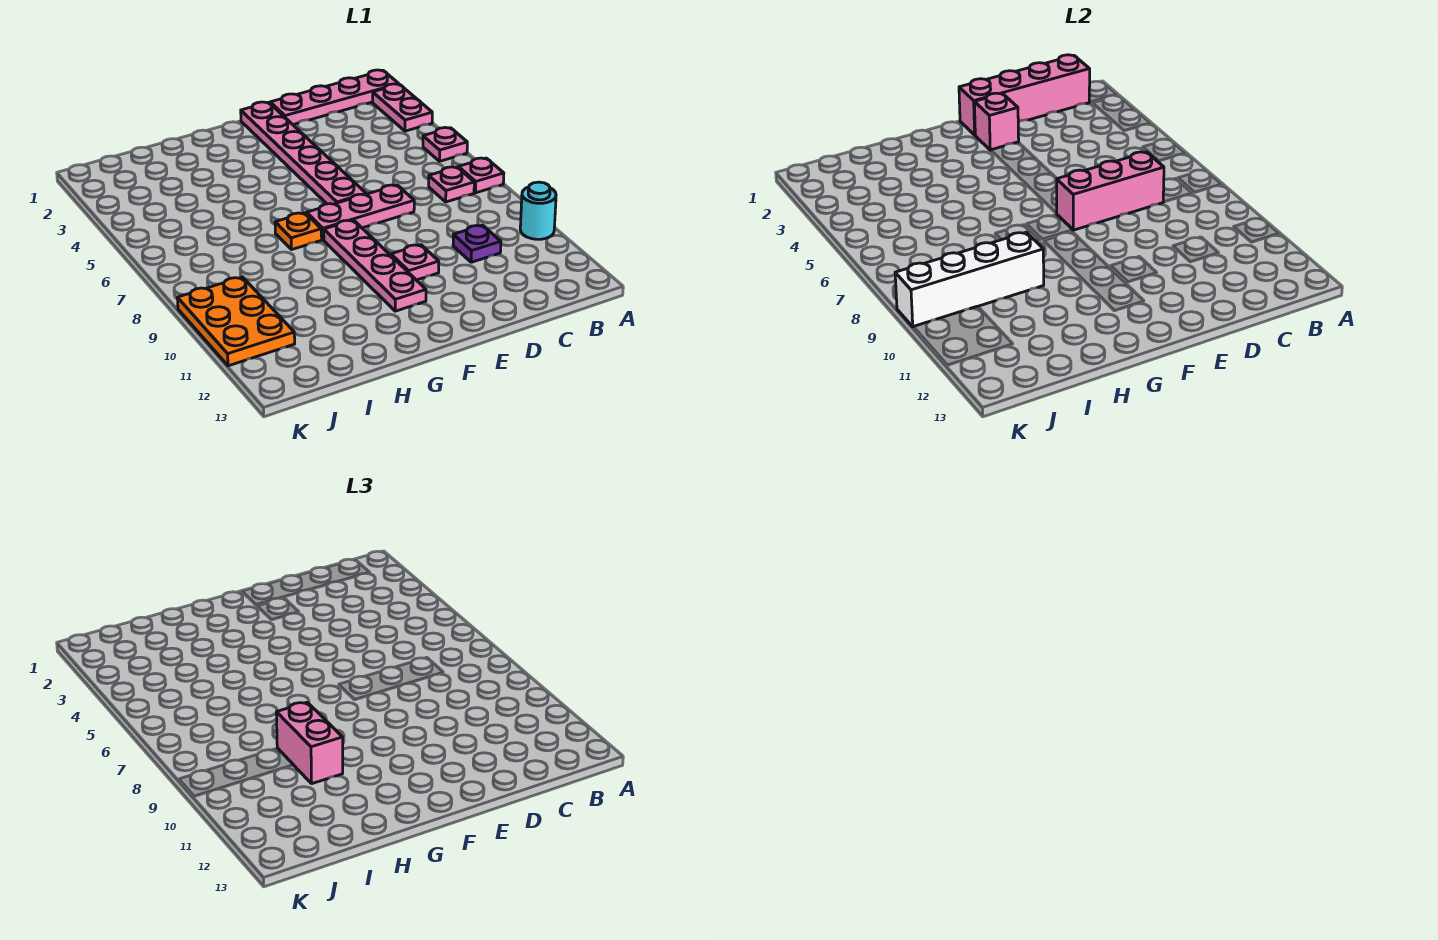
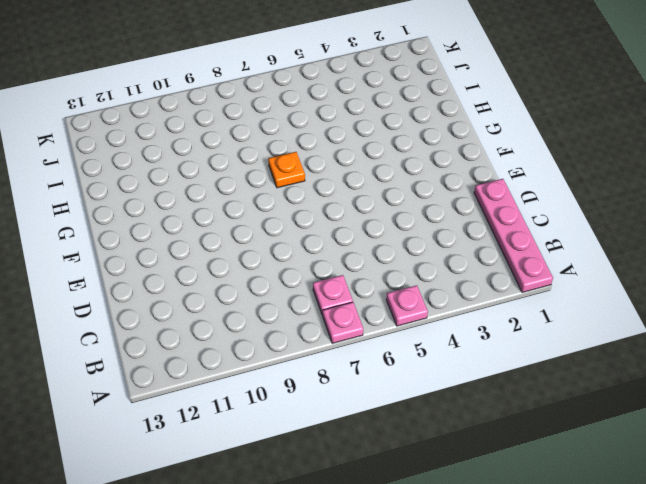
none -> pink plate A2:A3 level 1
none -> cyan round brick A10 level 1
none -> purple plate C10 level 1

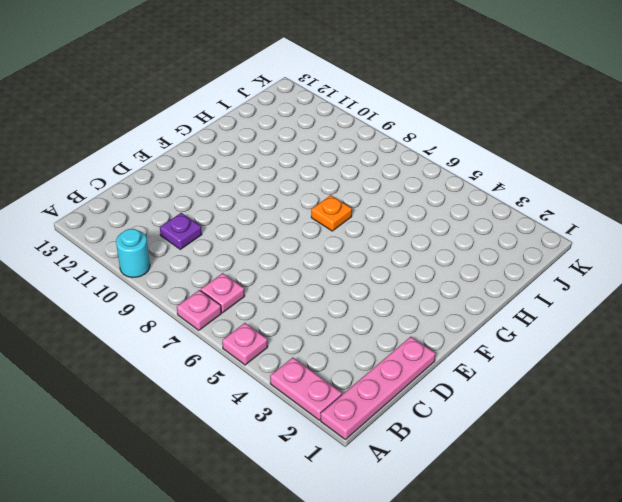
none -> pink plate D7:F7 level 1
none -> pink plate E1:E6 level 1
none -> pink plate E10 level 1

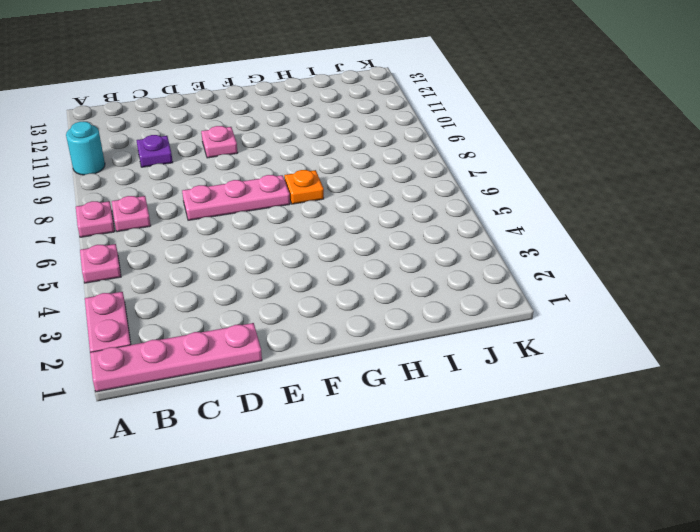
none -> pink plate E1:E6 level 1
none -> pink plate F8:F11 level 1
none -> orange plate J9:K11 level 1

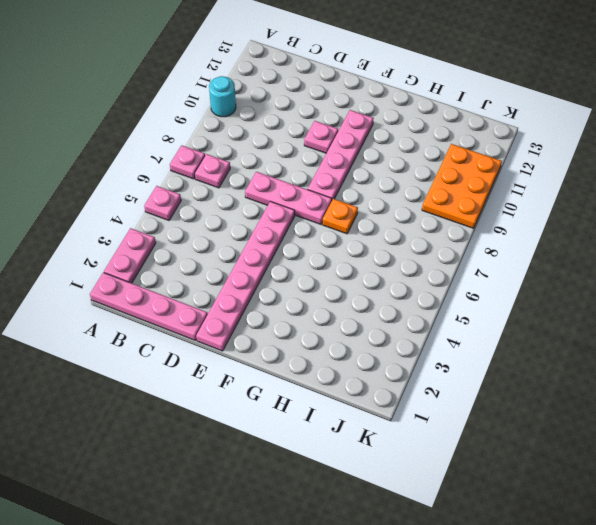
none -> purple plate C10 level 1
none -> pink brick B1:E1 level 2
none -> pink brick C7:E7 level 2

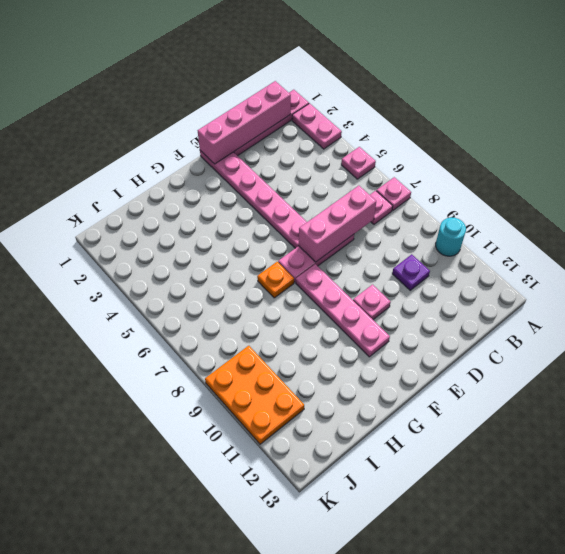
none -> pink brick E2 level 2
none -> white brick H9:K9 level 2
none -> pink brick H9:H10 level 3

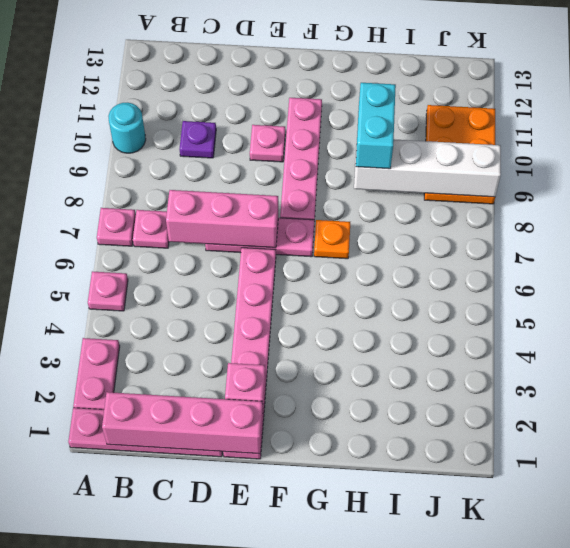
cyan brick H9:H10 level 3 -> pink brick H9:H10 level 3

